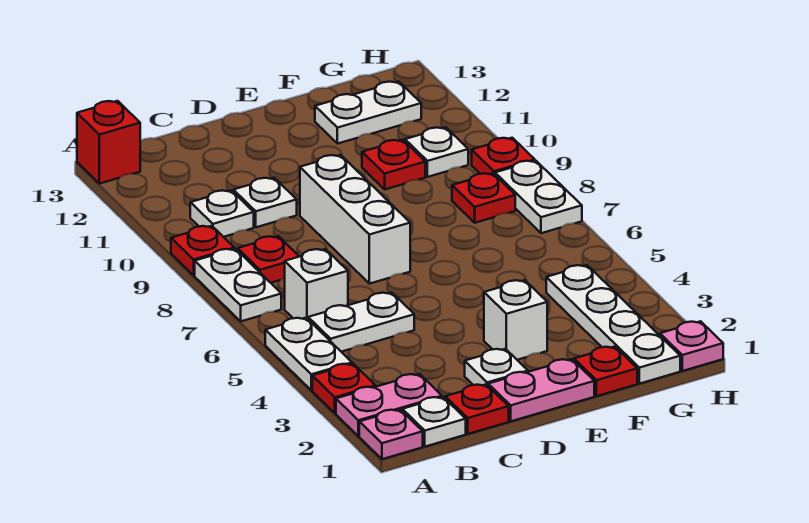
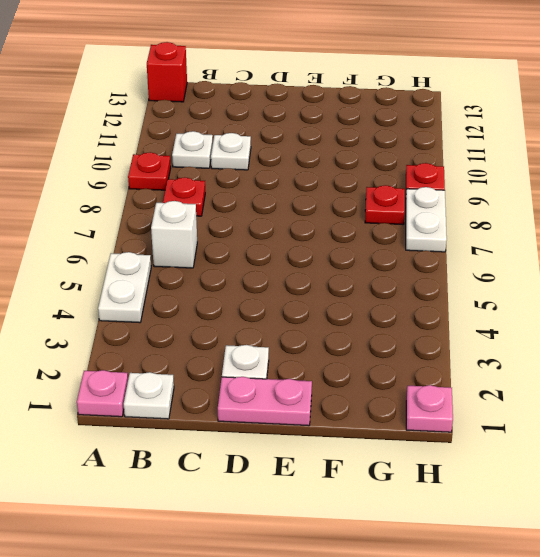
none -> pink plate A2:B2 level 1
none -> red plate A3 level 1
none -> white plate A7:A8 level 1

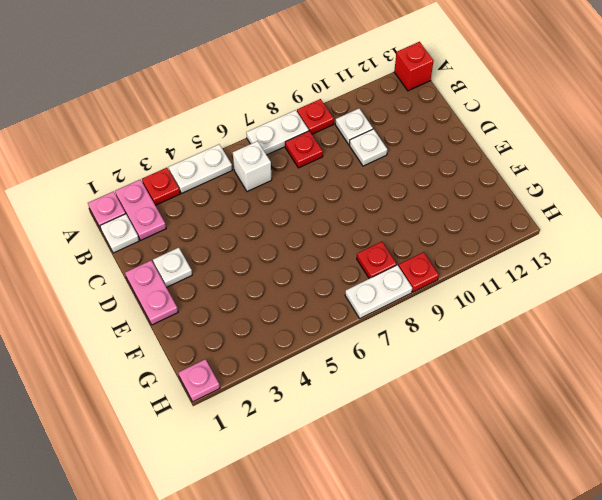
none -> white plate B5:C5 level 1
none -> red plate C1 level 1
none -> white brick D7:D9 level 1

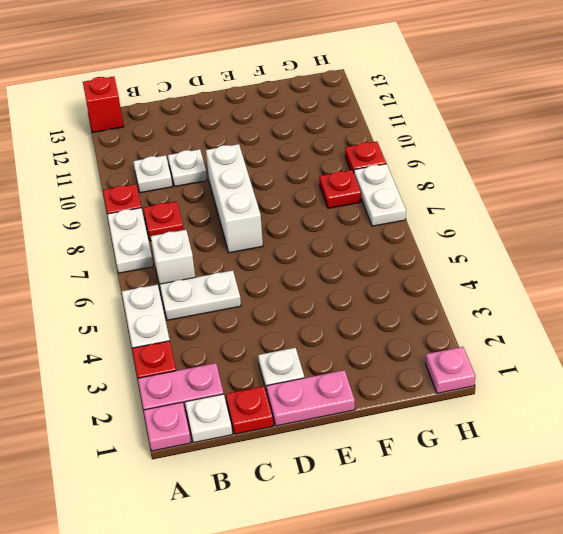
none -> white brick E3 level 1
none -> red plate F1 level 1
none -> red plate F10 level 1

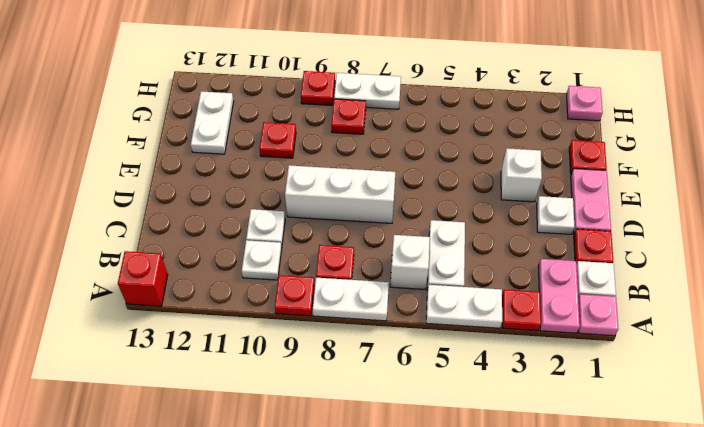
none -> white plate G1:G4 level 1
none -> white plate G10 level 1

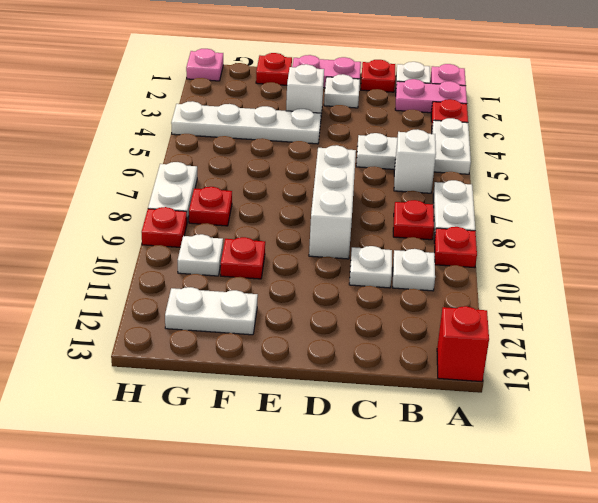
white plate E4:H4 level 1 -> white plate G1:G4 level 1

